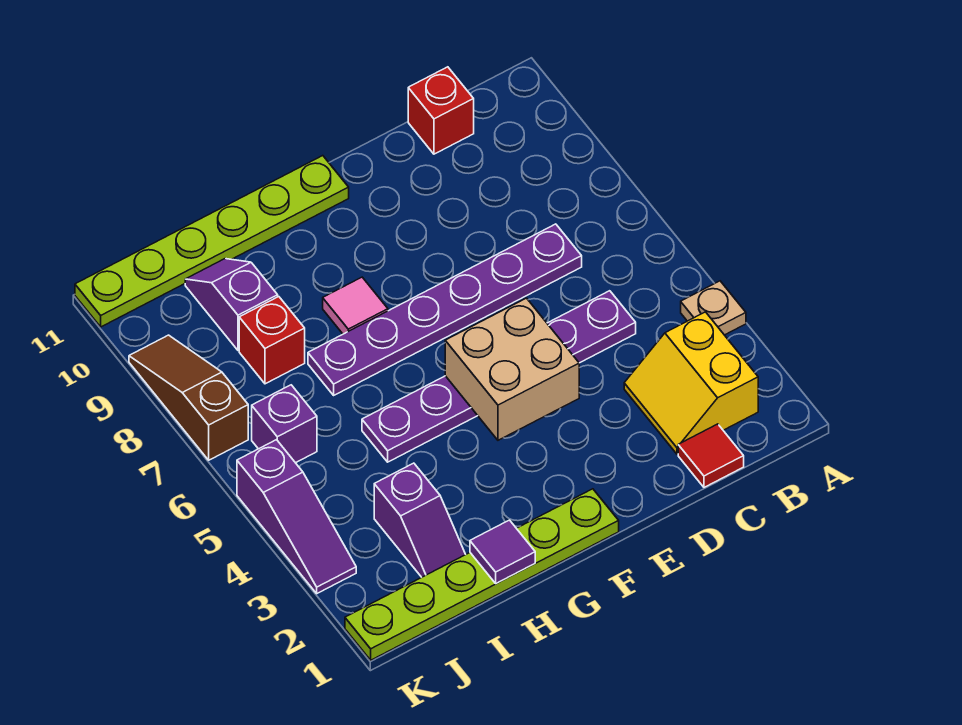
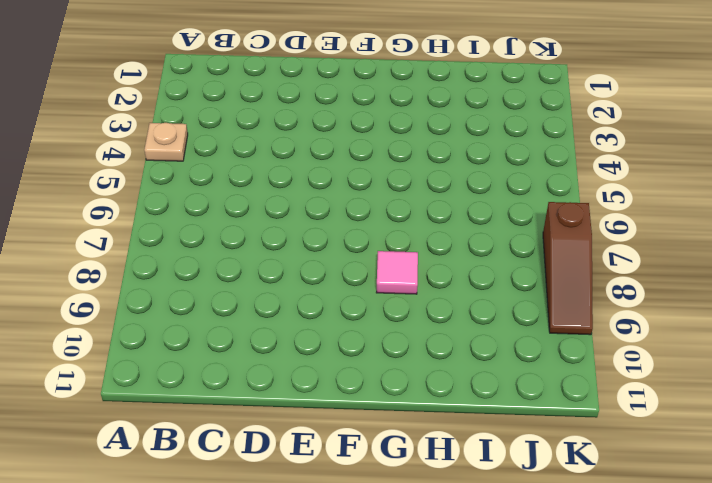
none -> yellow slope B2:C3 level 1 top B
none -> red tile C1 level 1
none -> purple plate C5:H5 level 1

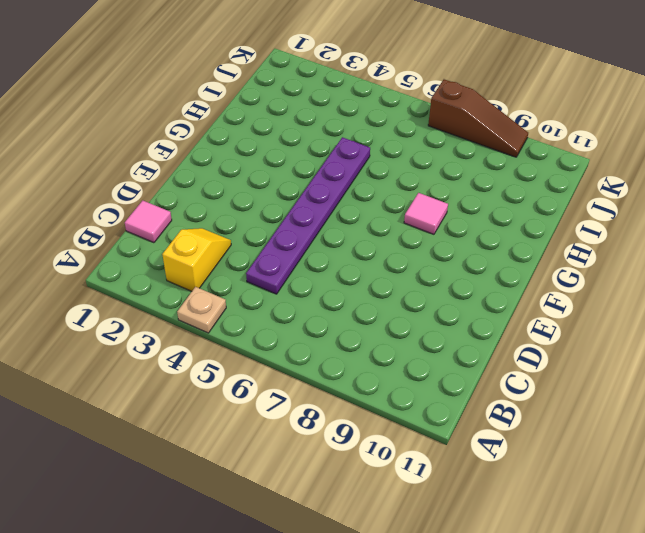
yellow slope B3:C3 level 1 top B -> yellow slope B2:C3 level 1 top B
pink tile C1 level 1 -> red tile C1 level 1
none -> purple plate C7:H7 level 1
none -> red brick C11 level 1
none -> lime plate F1:K1 level 1

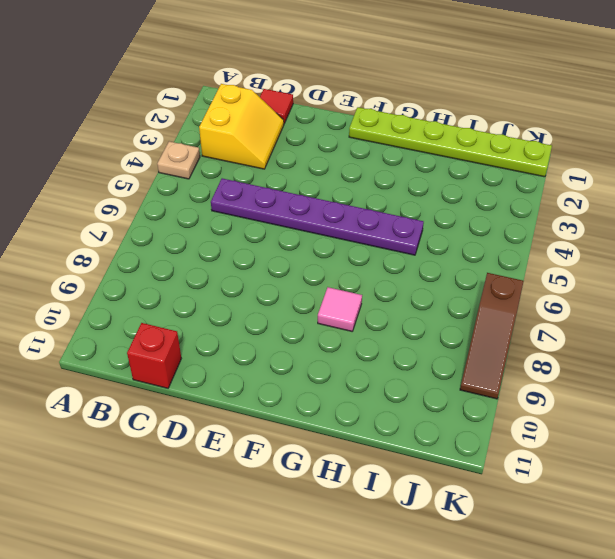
none -> purple plate C7:H7 level 1
none -> lime plate F11:K11 level 1
none -> purple slope I2:I3 level 1 top 3

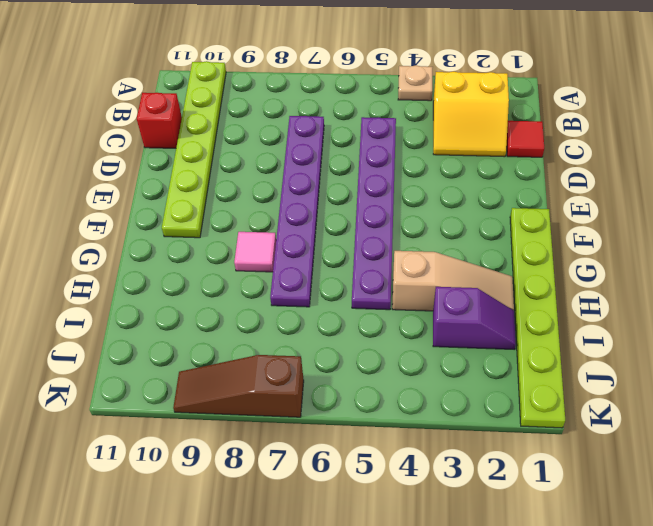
lime plate A10:F10 level 1 -> lime plate F11:K11 level 1
tan slope H2:H4 level 1 top 4 -> none
none -> red brick I8 level 1
none -> purple slope I9:I10 level 1 top 9
none -> purple brick J6 level 1

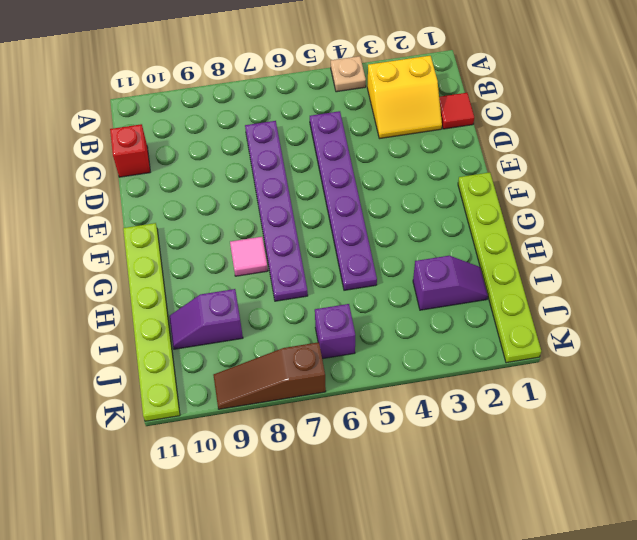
none -> red brick I8 level 1
none -> purple slope K3:K5 level 1 top 5
none -> tan brick E4:F5 level 2

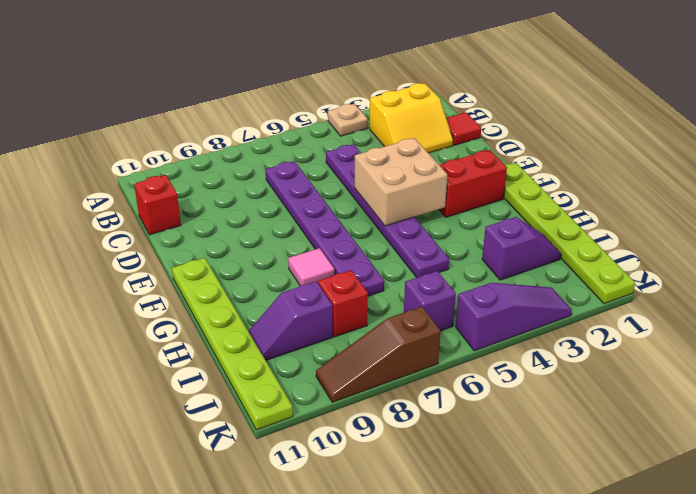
red brick F2:F3 level 1 -> none
none -> purple tile H1 level 2

